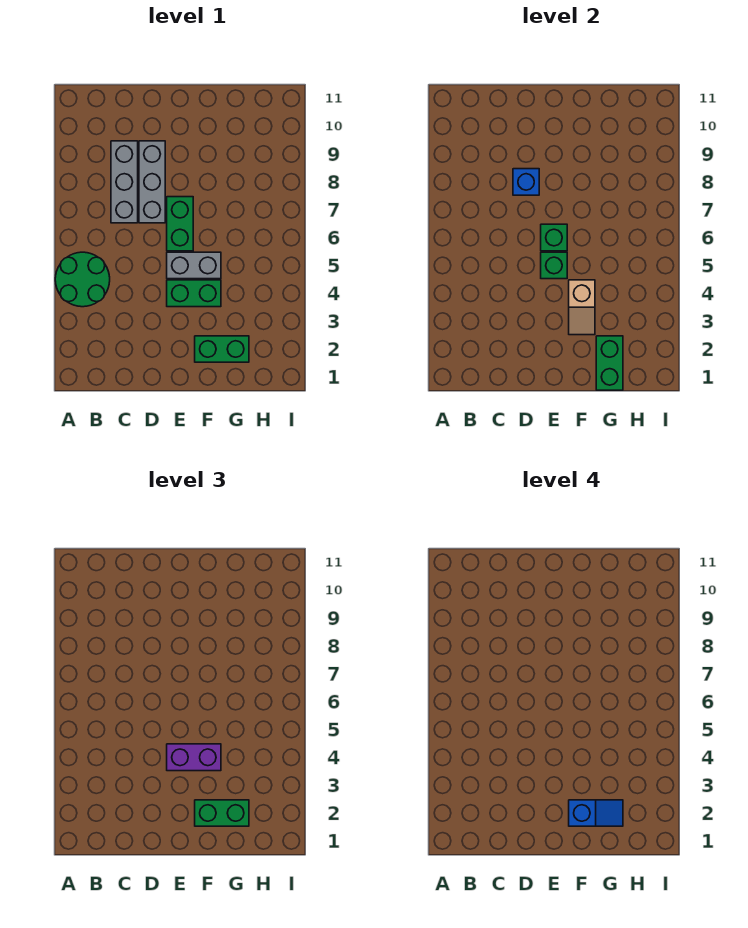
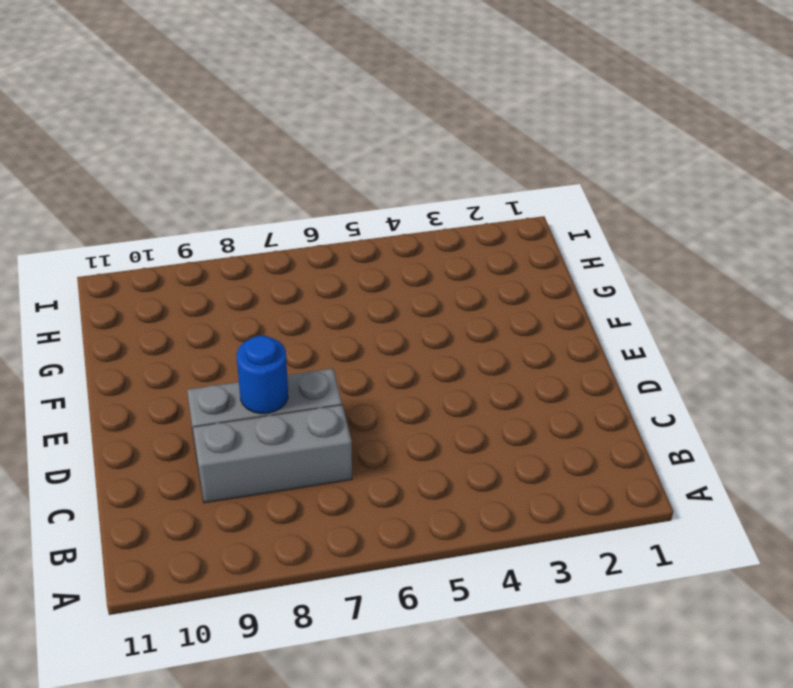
blue round brick D8 level 2 -> blue brick D8 level 2
none -> green round brick A4:B5 level 1
none -> green brick E4:F4 level 1
none -> grey brick E5:F5 level 1

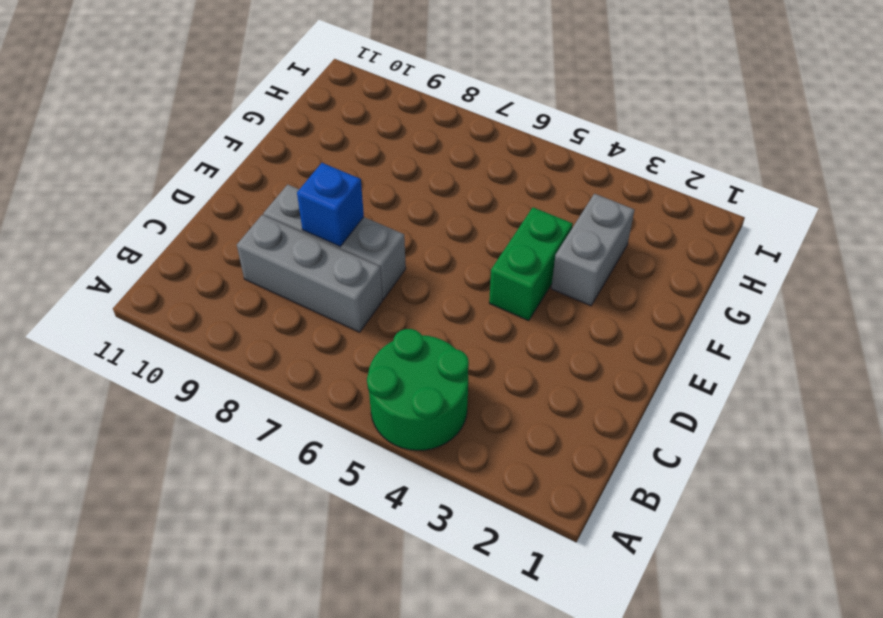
grey brick F3:G3 level 1 -> grey brick E5:F5 level 1
none -> green brick E6:E7 level 1
none -> green brick F2:G2 level 1
none -> green brick E5 level 2

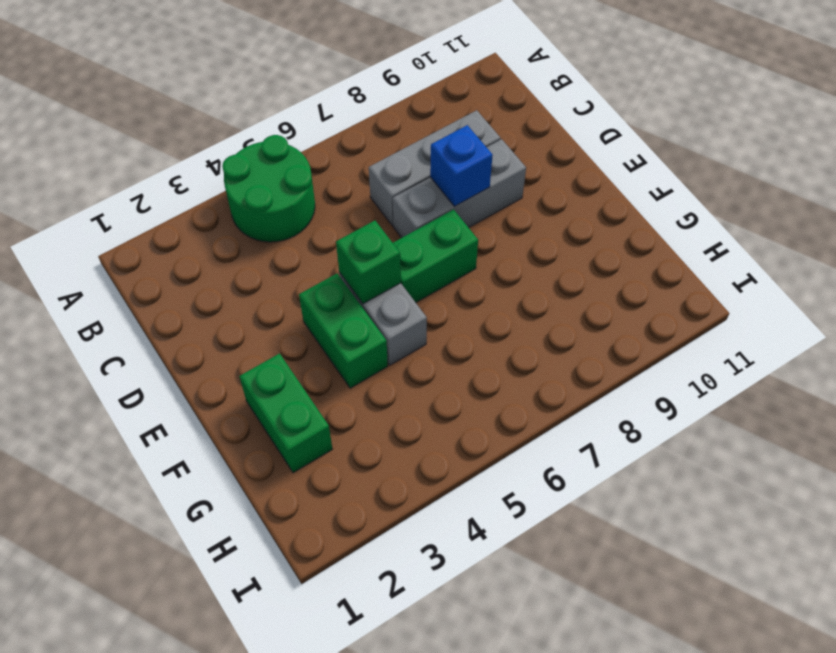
none -> green brick E6 level 2
none -> tan slope F3:F4 level 2 top 4
none -> green brick G1:G2 level 2

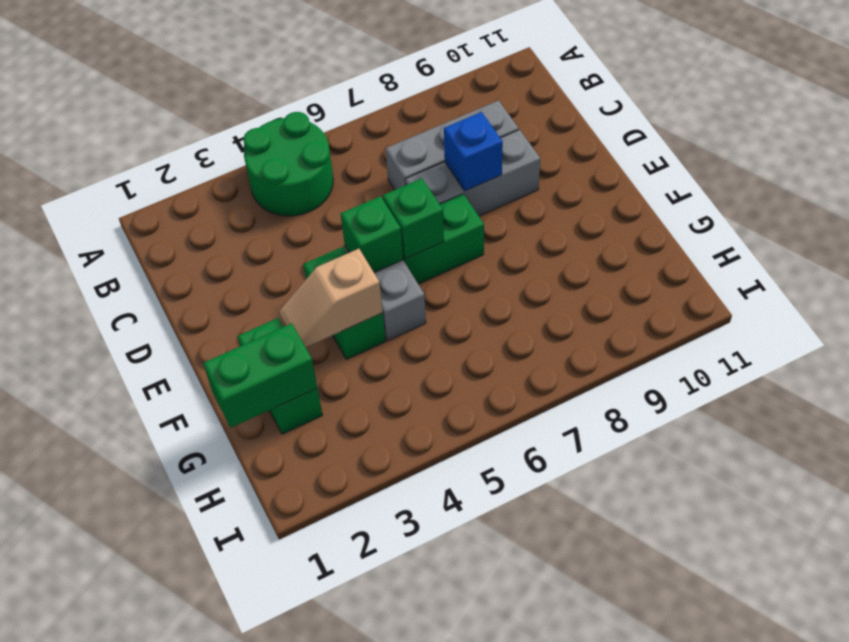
none -> purple brick E4:F4 level 3
none -> green brick F2:G2 level 3
none -> blue slope F2:G2 level 4 top F

